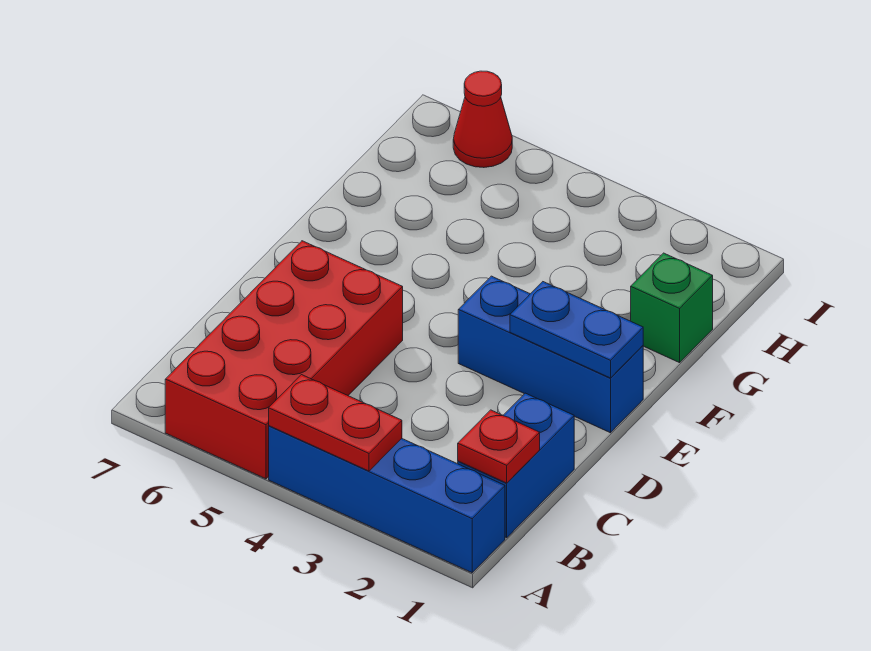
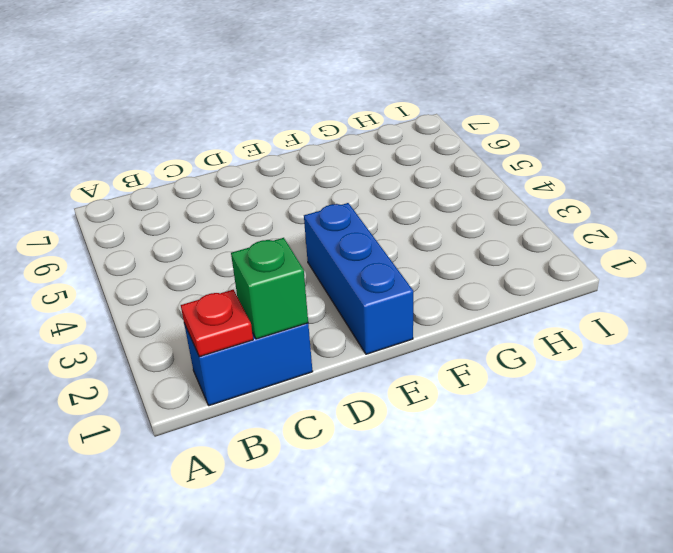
green brick C1 level 2 -> green brick G1 level 1
none -> blue brick A1:A4 level 1
none -> red brick A5:D6 level 1

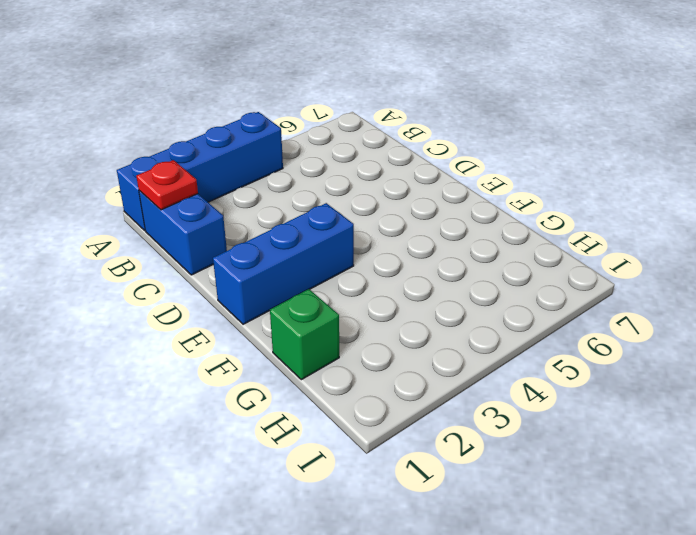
none -> red brick A5:D6 level 1
none -> red cone I6 level 1

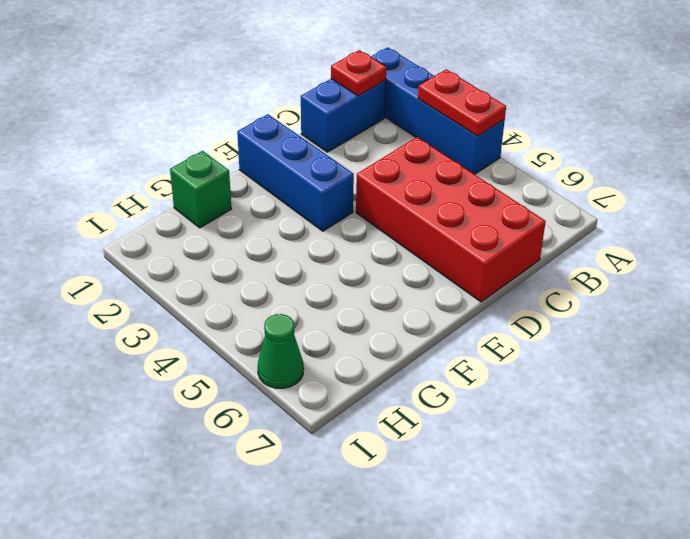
red brick C4:D7 level 1 -> red brick A5:D6 level 1
green cone I6 level 1 -> red cone I6 level 1
none -> blue plate E1:E2 level 2

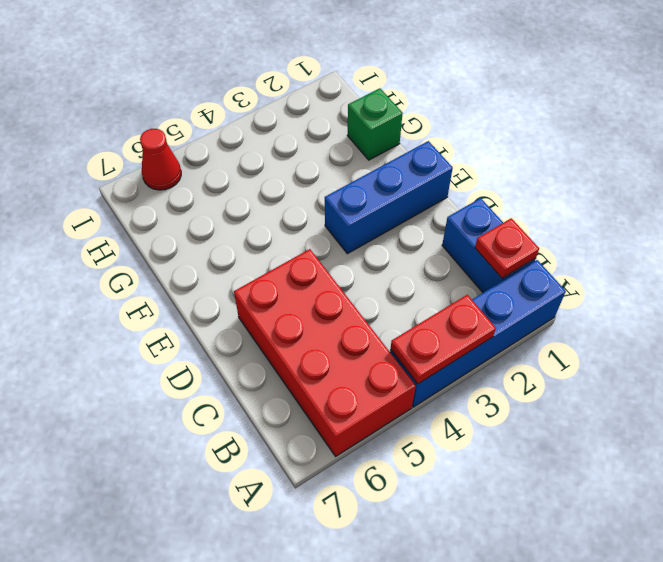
none -> blue plate E1:E2 level 2

